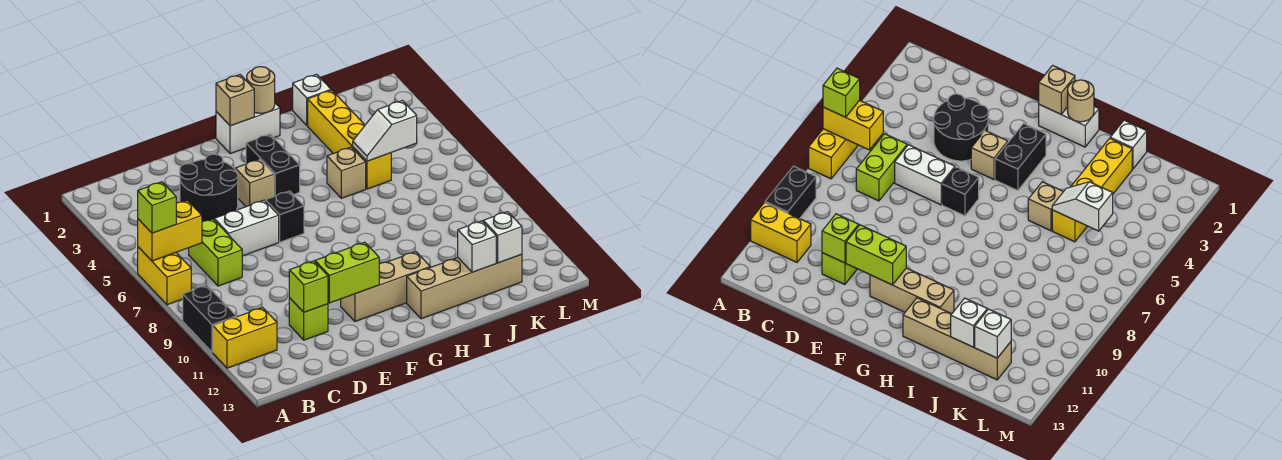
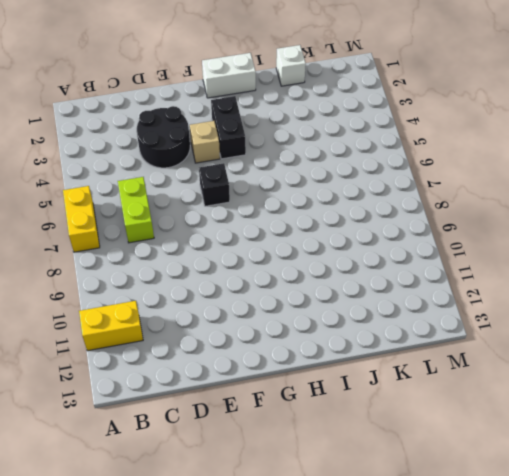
none -> black brick A9:A10 level 1
none -> white brick D6:E6 level 1
none -> lime brick D11 level 1

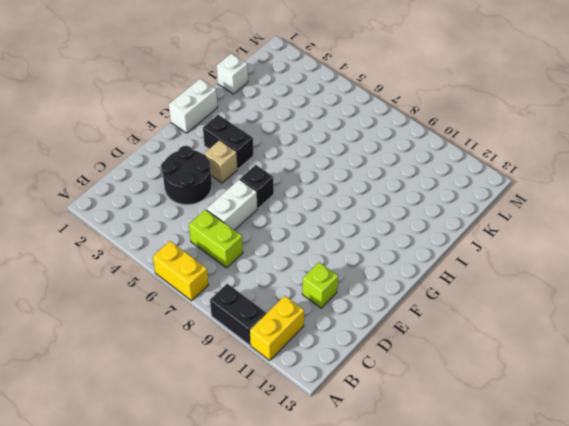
none -> tan brick F11:H11 level 1
none -> tan brick H12:K12 level 1
none -> tan brick I5 level 1

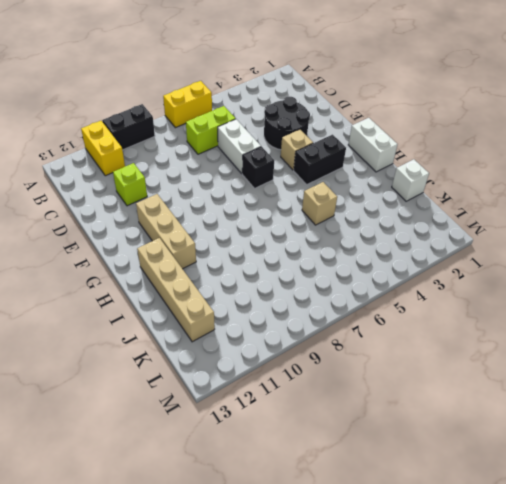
none -> yellow brick J2:J5 level 1
none -> yellow brick A6:B6 level 2
none -> lime brick D11 level 2

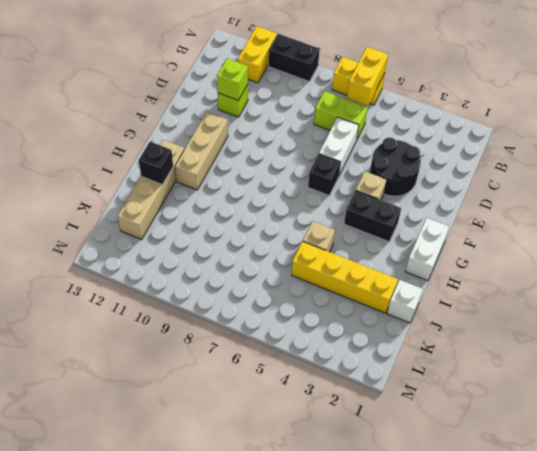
black brick I12 level 2 -> none
none -> lime brick E11:F11 level 2
none -> tan brick G1 level 2
none -> tan round brick H1 level 2

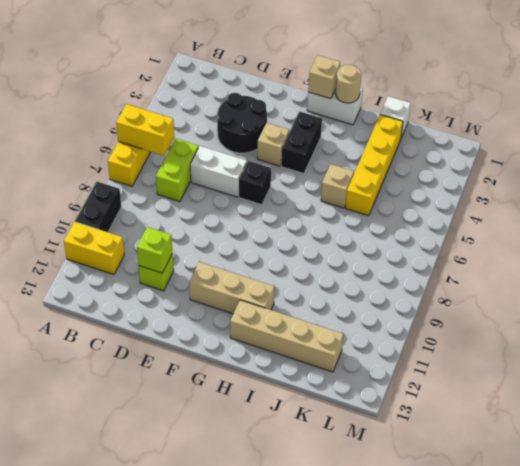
none -> lime brick E11:F11 level 2
none -> white slope J5:K5 level 2 top K
none -> white brick J12 level 2

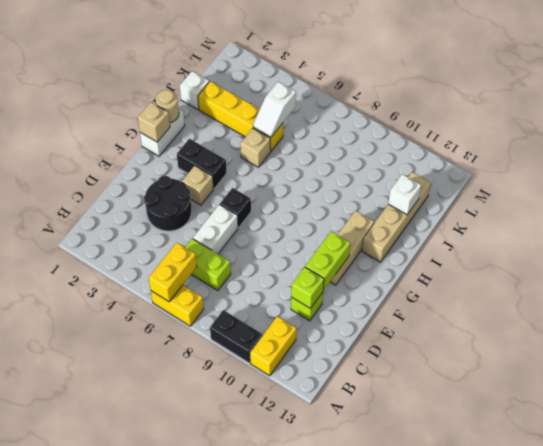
none -> white brick K12 level 2
none -> lime brick A6 level 3

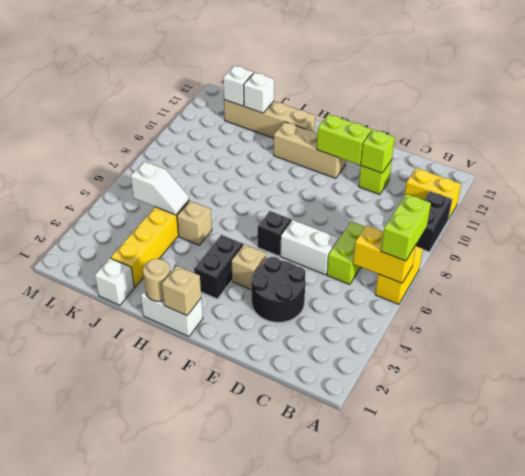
lime brick A6:A7 level 3 -> lime brick A6 level 3

